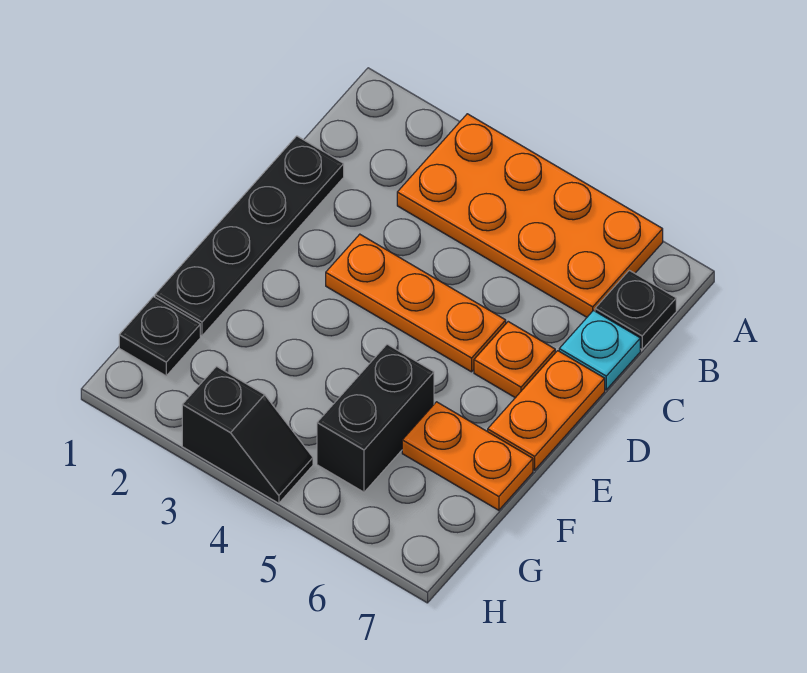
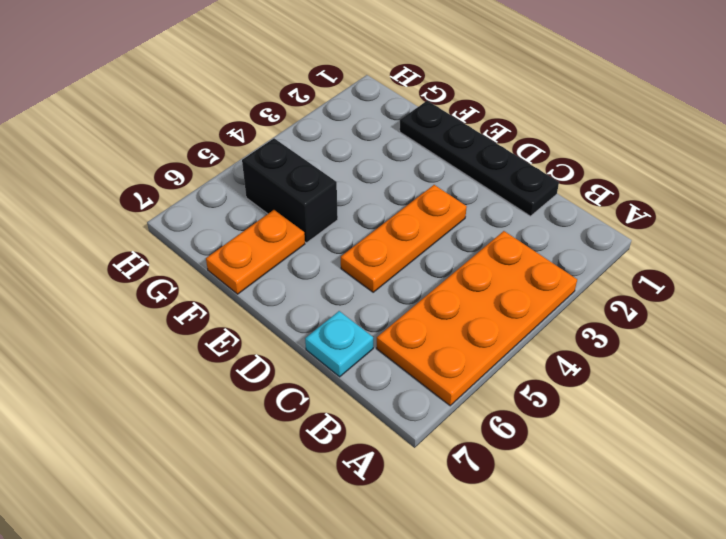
none -> black plate B7 level 1
none -> orange plate D6 level 1

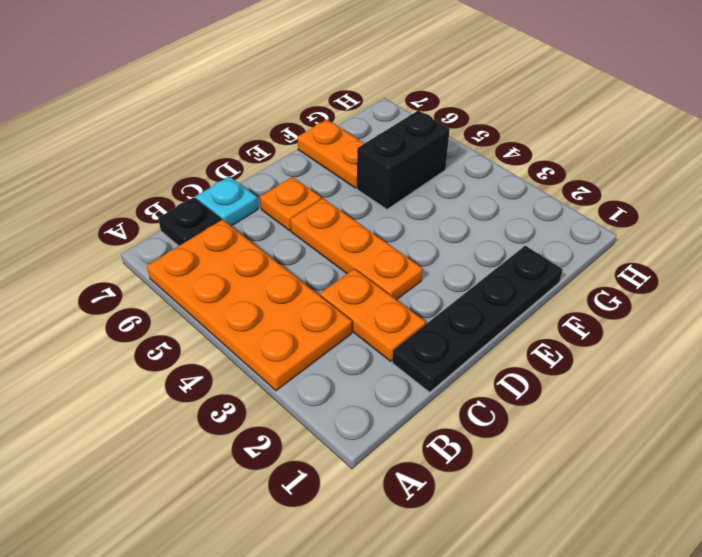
orange plate C2:C3 level 1 -> orange plate D7:E7 level 1
none -> black plate G1 level 1
none -> black slope H3:H4 level 1 top 3

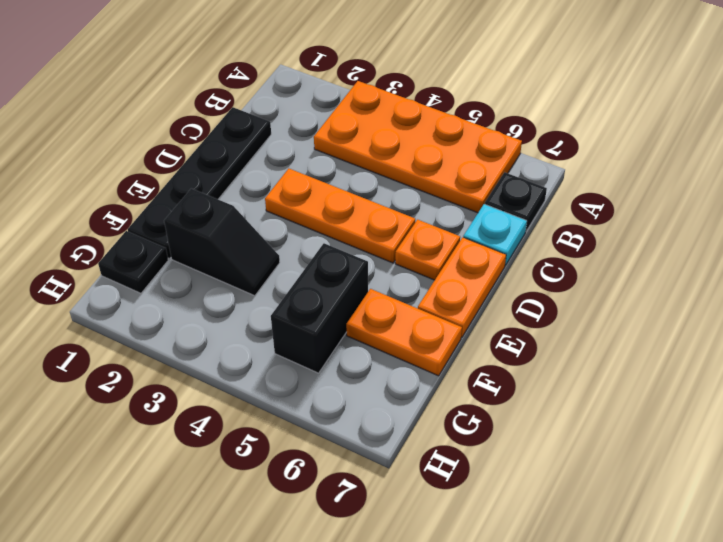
black slope F2:F3 level 1 top 2 -> black slope H3:H4 level 1 top 3

